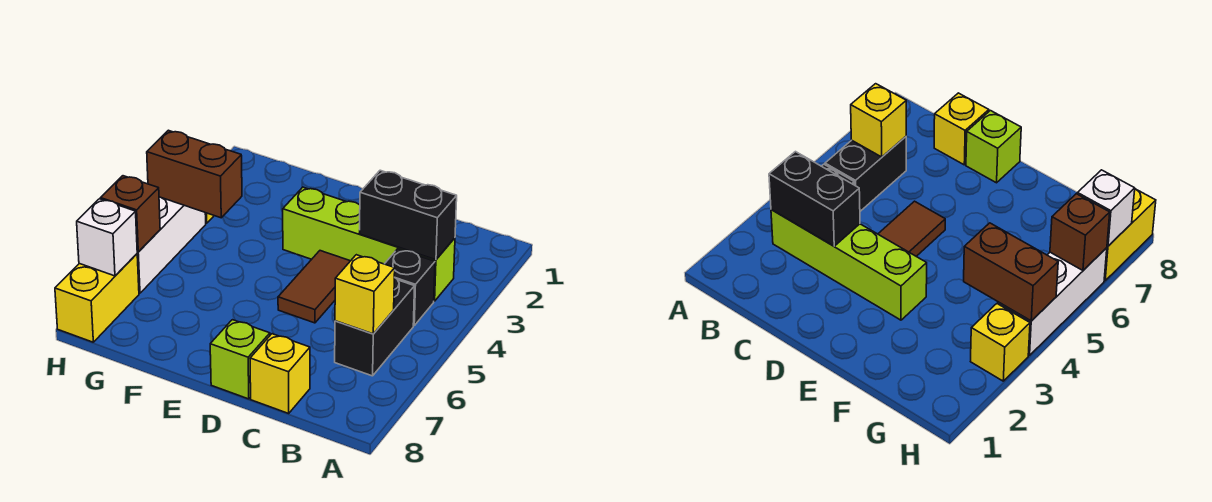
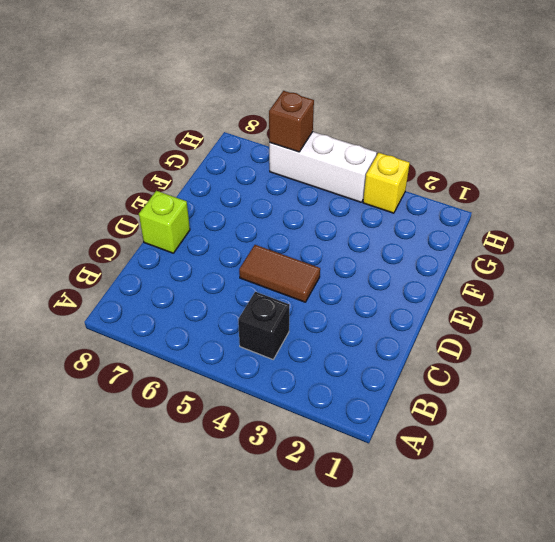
none -> lime brick B3:E3 level 1
none -> black brick B5:B6 level 1
none -> yellow brick C8 level 1

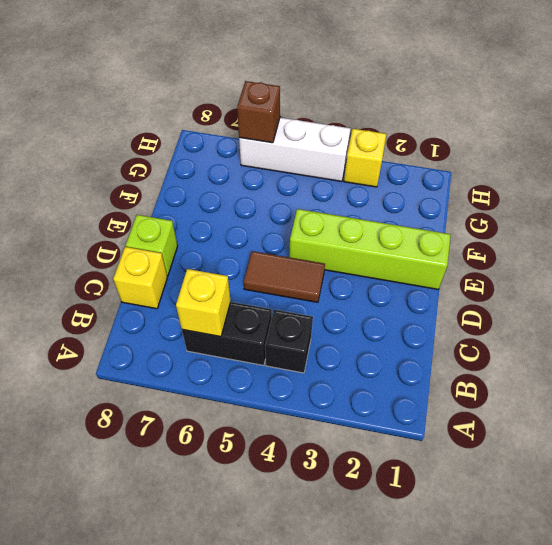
lime brick E1:E4 level 1 -> lime brick B3:E3 level 1
none -> yellow brick H7:H8 level 1
none -> black brick B3:C3 level 2
none -> brown brick G4:H4 level 2

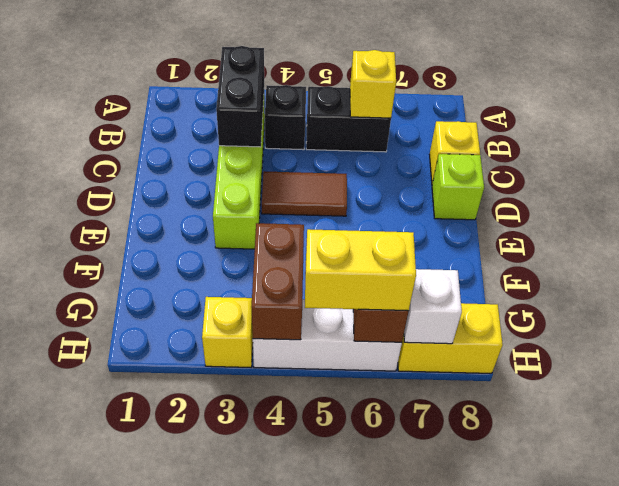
yellow brick H5:H6 level 3 -> none

